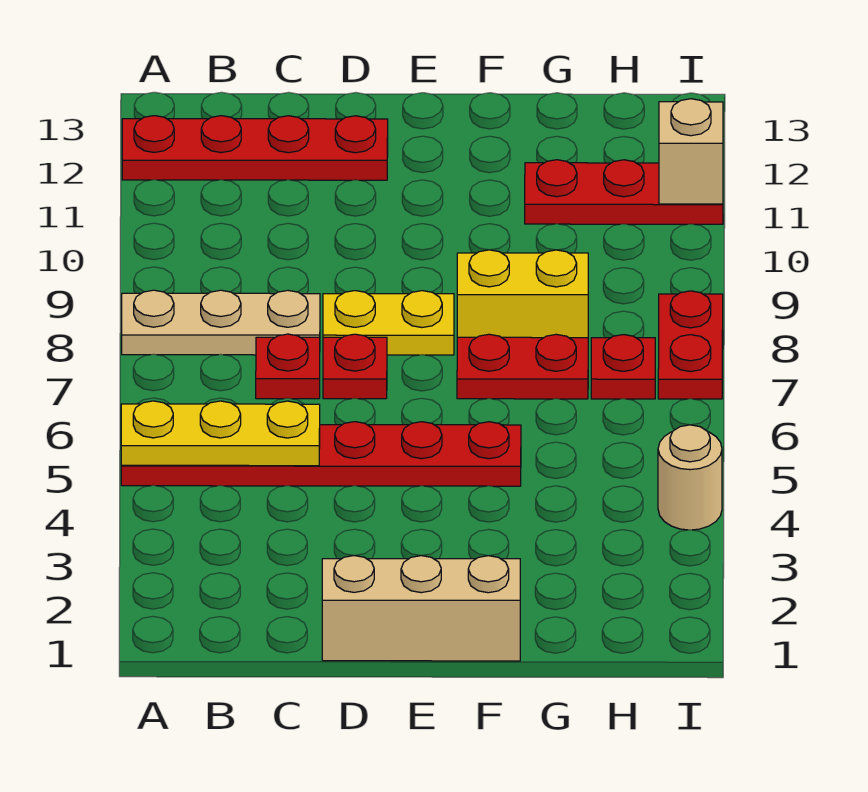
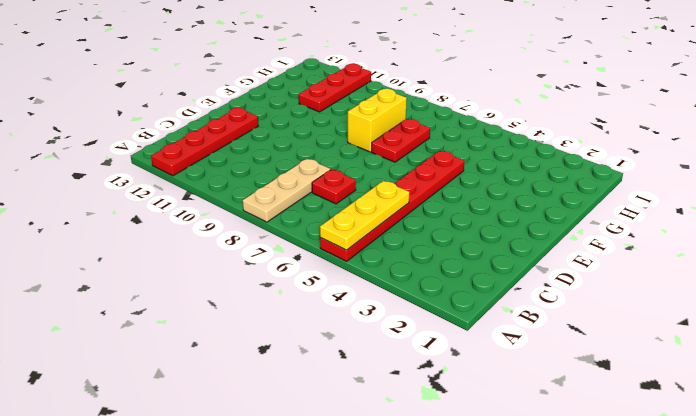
none -> tan brick D1:F1 level 1
none -> red plate D7 level 1
none -> yellow plate D8:E8 level 1

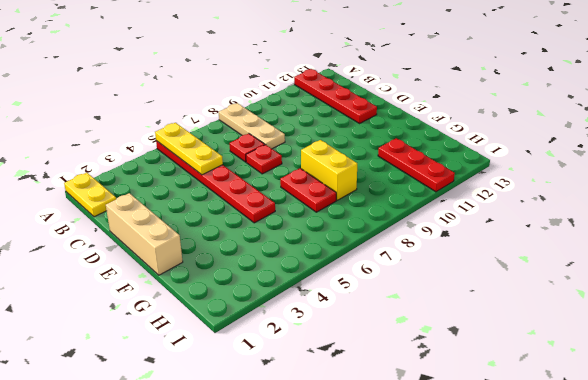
yellow plate A1:B1 level 1 -> yellow plate D8:E8 level 1
none -> red plate H7 level 1
none -> tan round brick I4 level 1
none -> red plate I7:I8 level 1

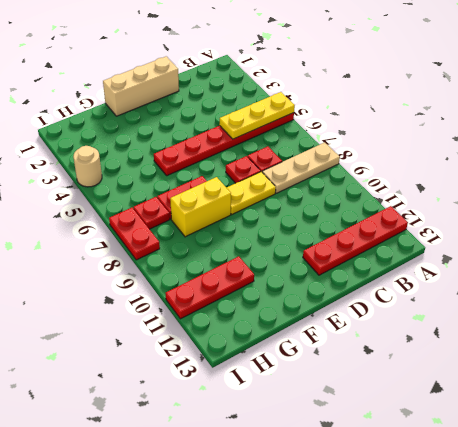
none -> tan brick I11 level 2

